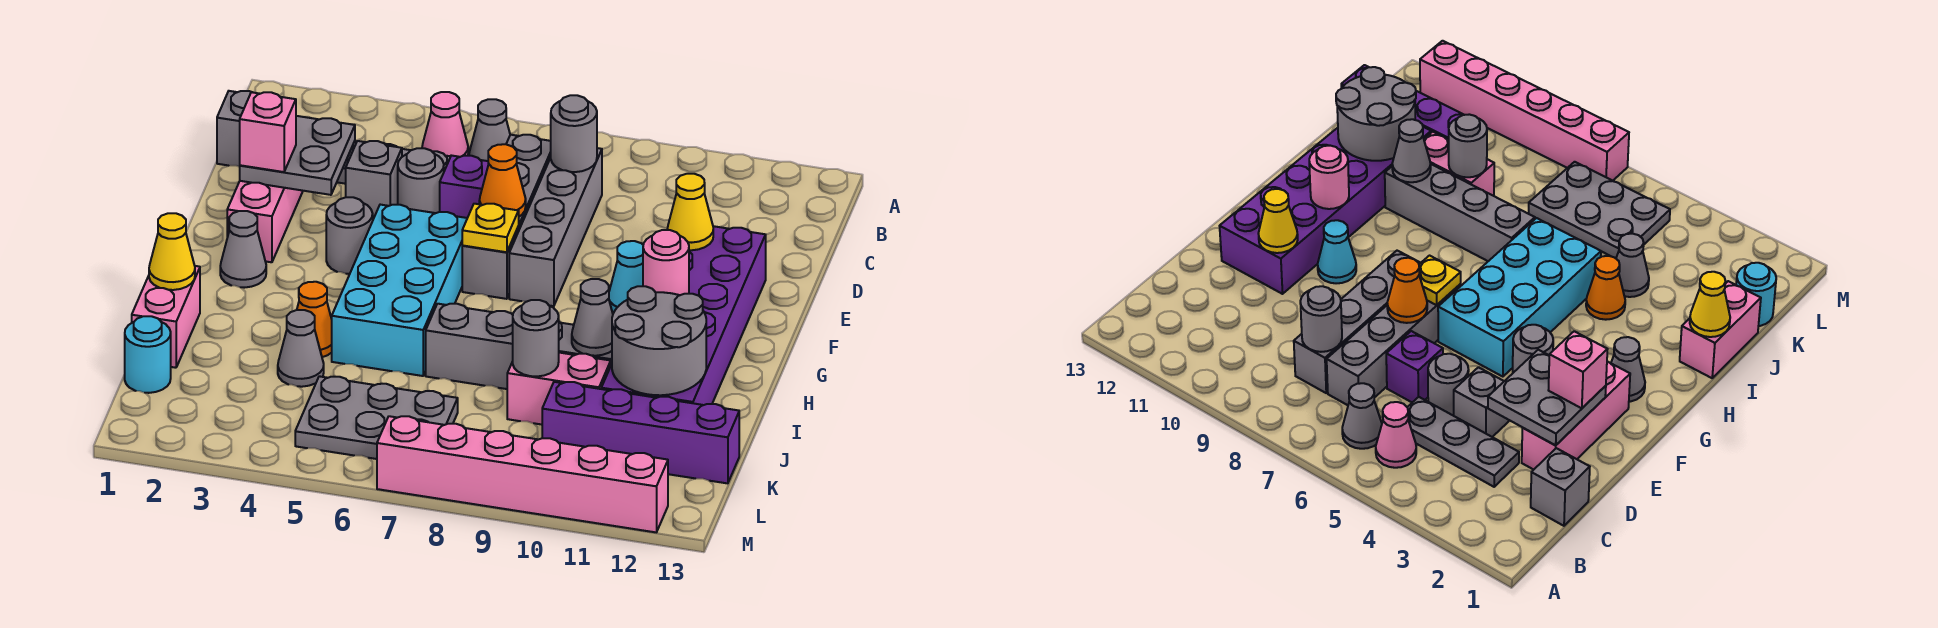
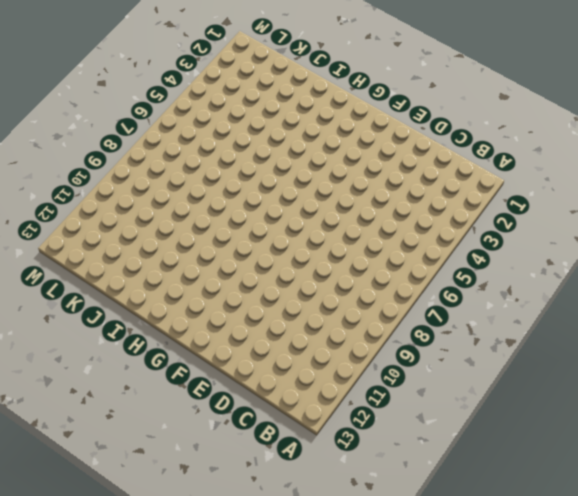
none -> pink cone B5 level 1
none -> grey cone B6 level 1
none -> grey brick C1 level 1
none -> grey plate C3:C5 level 1

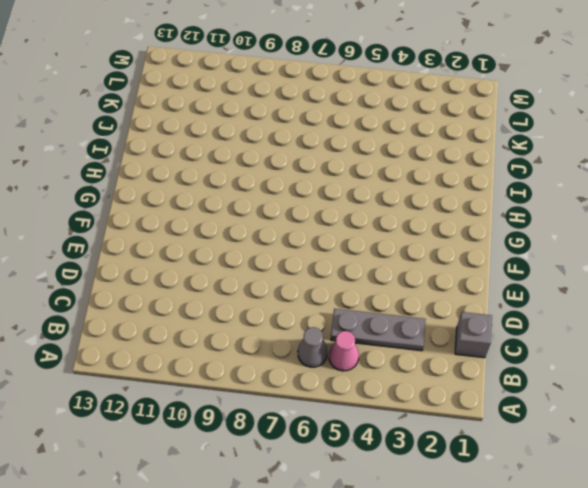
none -> grey brick C7:F7 level 1
none -> grey brick C8:F8 level 1
none -> pink brick D2:F2 level 1
none -> grey brick D4 level 1

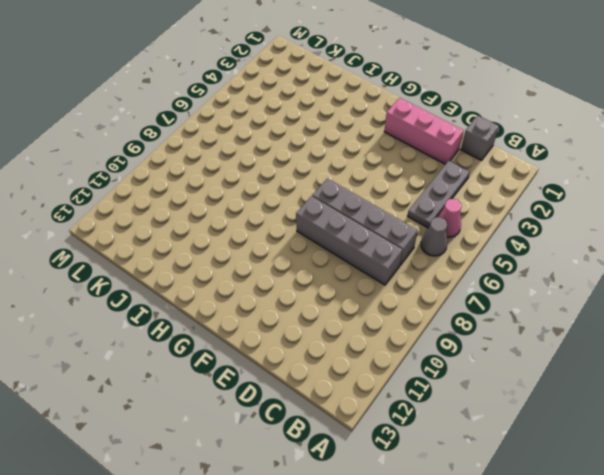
none -> grey brick D4 level 1
none -> grey round brick D5 level 1
none -> purple brick D6 level 1
none -> purple brick E11:J12 level 1

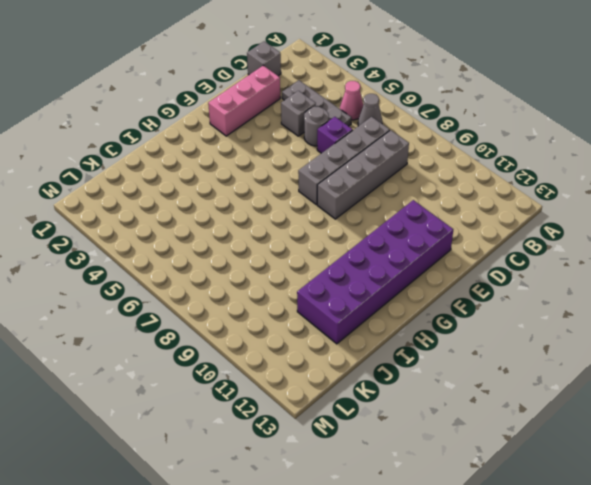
none -> grey round brick F4 level 1
none -> cyan brick F5:I6 level 1
none -> cyan cone F10 level 1
none -> grey cone G2 level 1

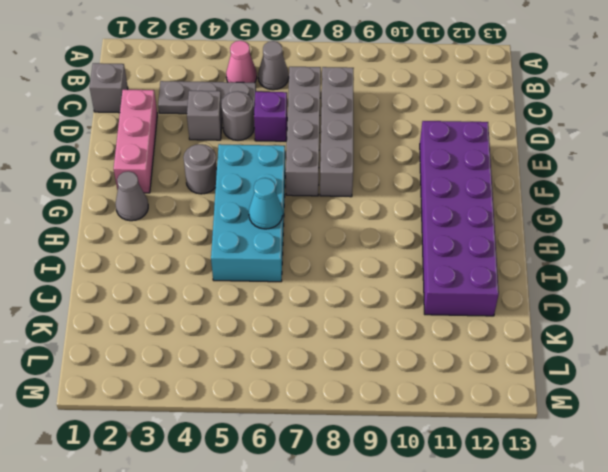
cyan cone H6 level 2 -> cyan cone F10 level 1
none -> pink brick I1:J1 level 1
none -> orange cone I4 level 1
none -> grey brick I7:I10 level 1
none -> grey cone J4 level 1

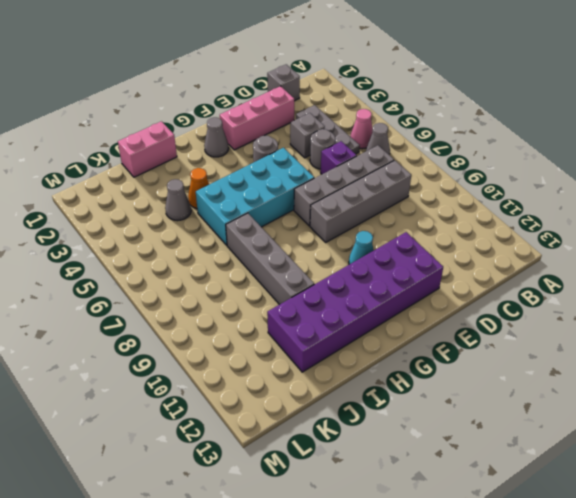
none -> pink brick J9:J10 level 1
none -> cyan round brick K1 level 1
none -> grey plate K5:L7 level 1
none -> purple brick K10:K13 level 1

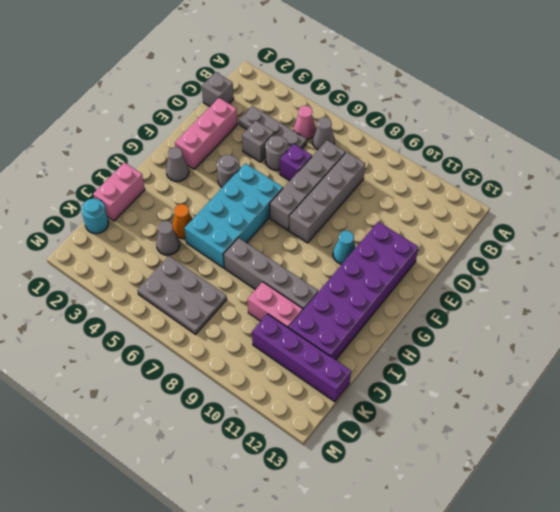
none -> pink brick M7:M12 level 1
none -> grey round brick C8 level 2
none -> grey plate D2:E3 level 2
none -> orange cone E7 level 2

